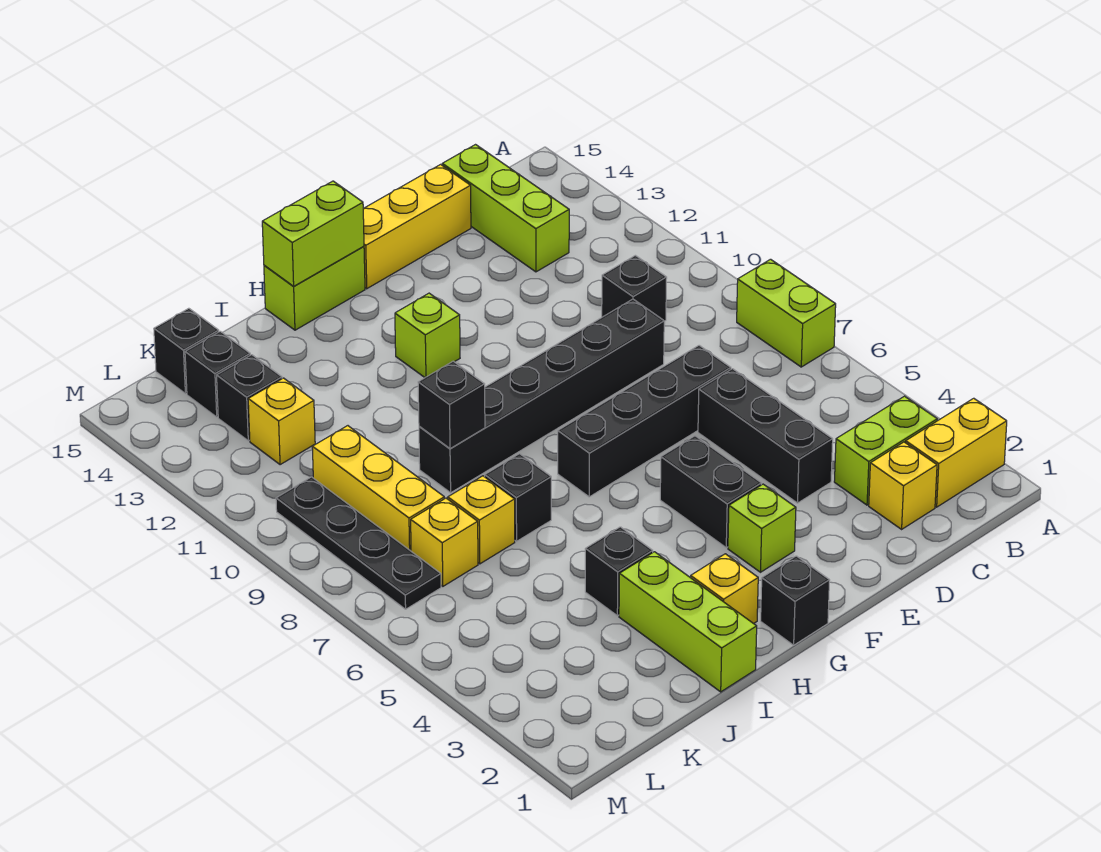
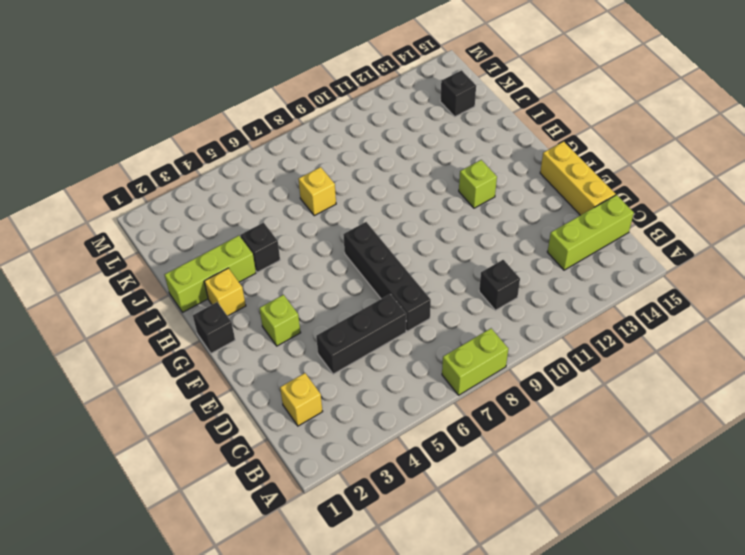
none -> yellow brick A2:B2 level 1
none -> lime brick B3:C3 level 1
none -> black brick D9:I9 level 1

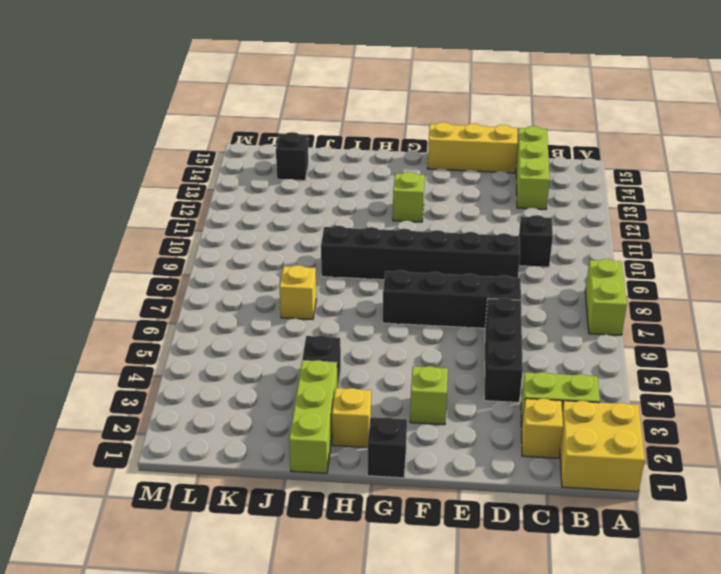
yellow brick A1:B2 level 1 -> yellow brick A2:B2 level 1
none -> black brick F4:F5 level 1
none -> lime brick G15:H15 level 1
none -> black brick I7 level 1

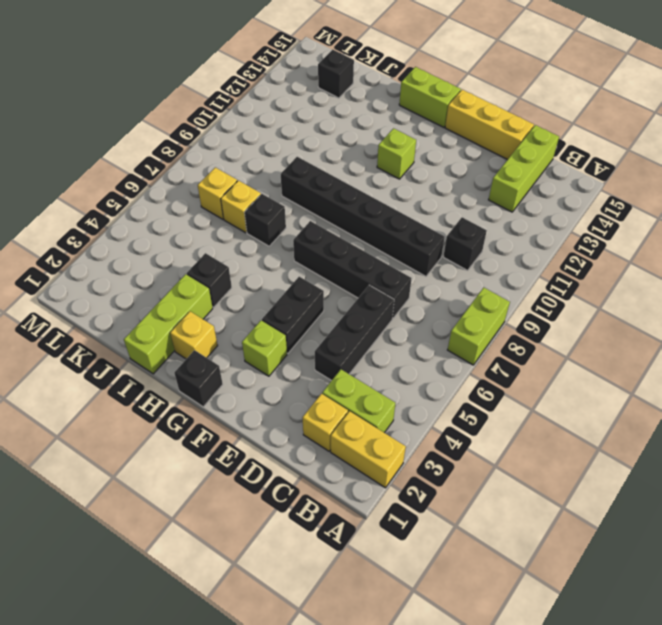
none -> yellow brick K8:K10 level 1
none -> yellow brick K12 level 1
none -> black brick K13 level 1

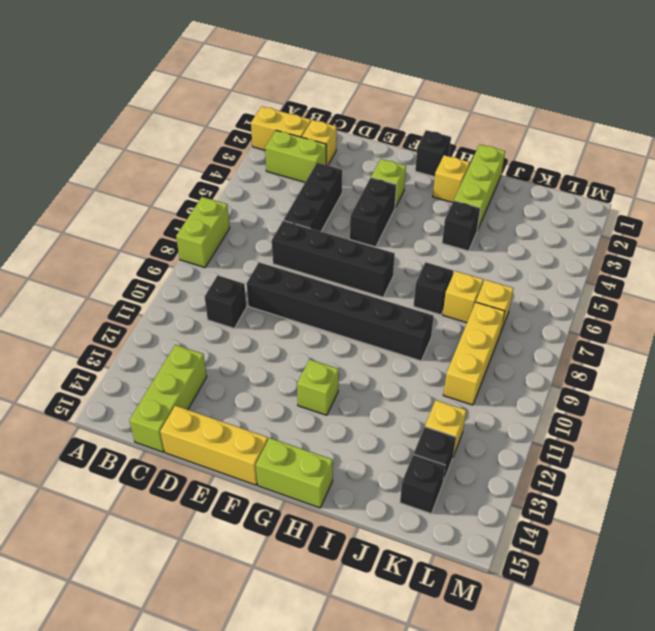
none -> black brick K15 level 1
none -> black plate L7:L10 level 1
none -> lime brick G15:H15 level 2

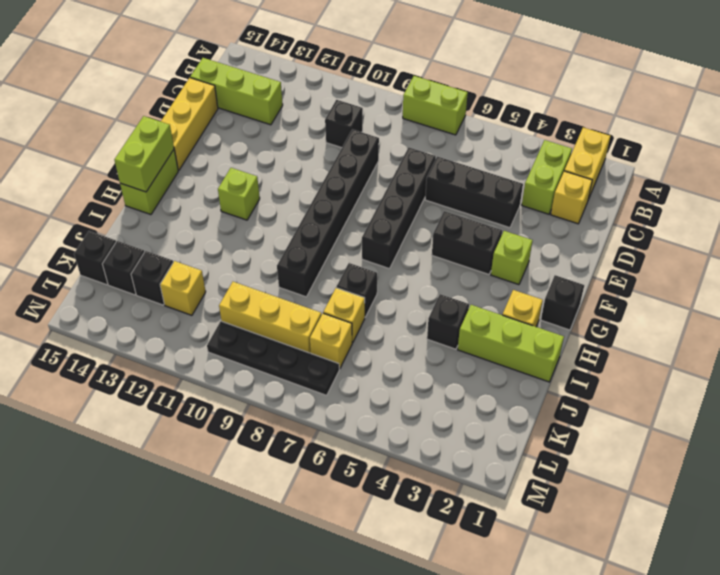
none -> black brick I9 level 2

